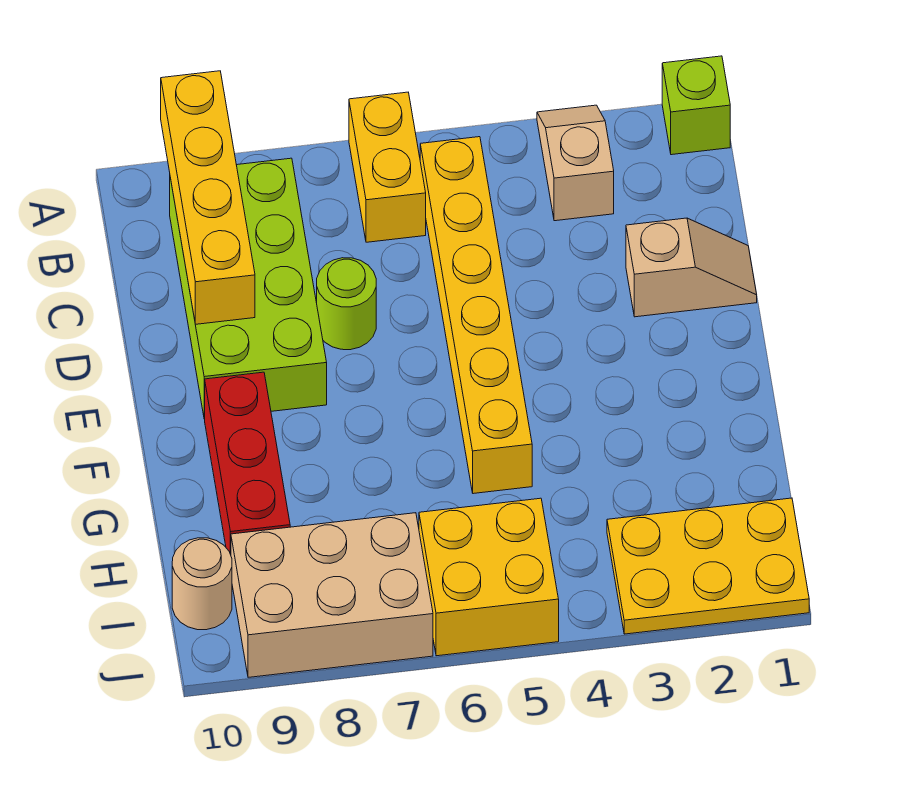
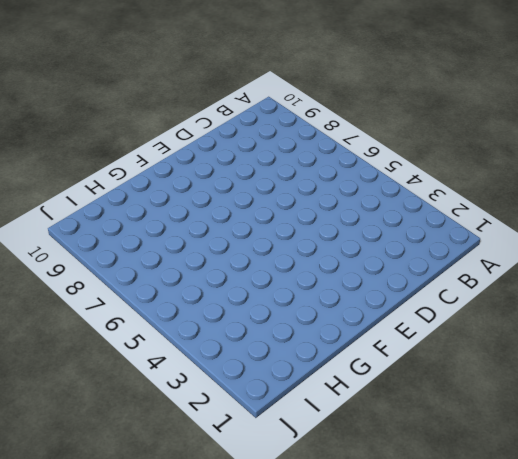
none -> lime brick A1 level 1
none -> tan slope A3:B3 level 1 top B
none -> yellow brick A6:B6 level 1

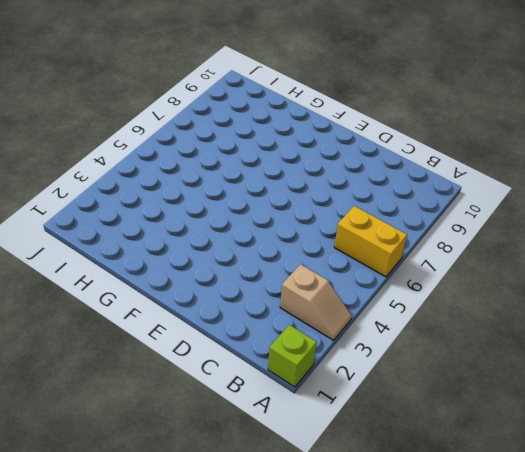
none -> yellow brick B5:G5 level 1
none -> lime brick B8:E9 level 1
none -> tan slope D1:D2 level 1 top 2

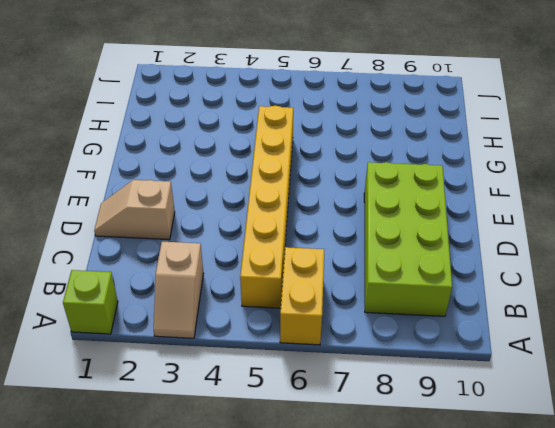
none -> lime round brick D7 level 1
none -> red brick F9:H9 level 1
none -> yellow plate I1:J3 level 1

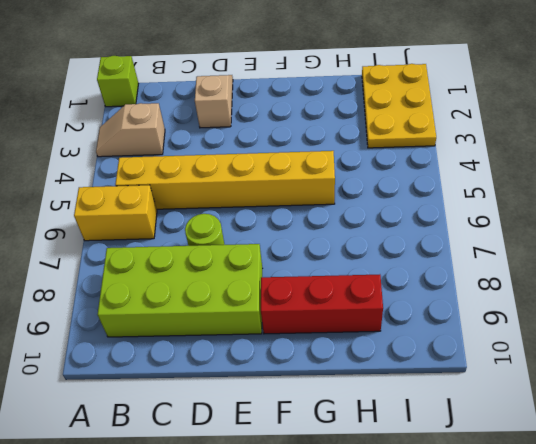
none -> yellow brick I5:J6 level 1
none -> tan brick I7:J9 level 1
none -> tan round brick I10 level 1

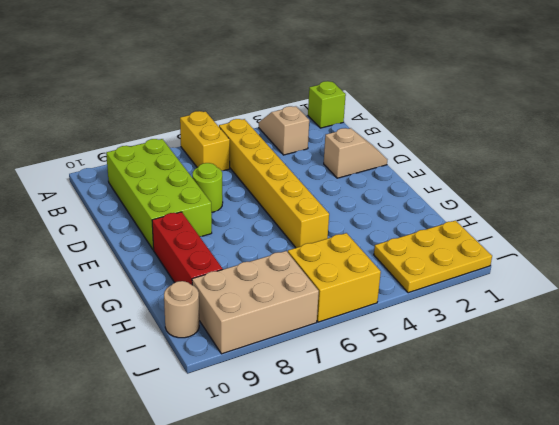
none -> yellow brick A9:D9 level 2

